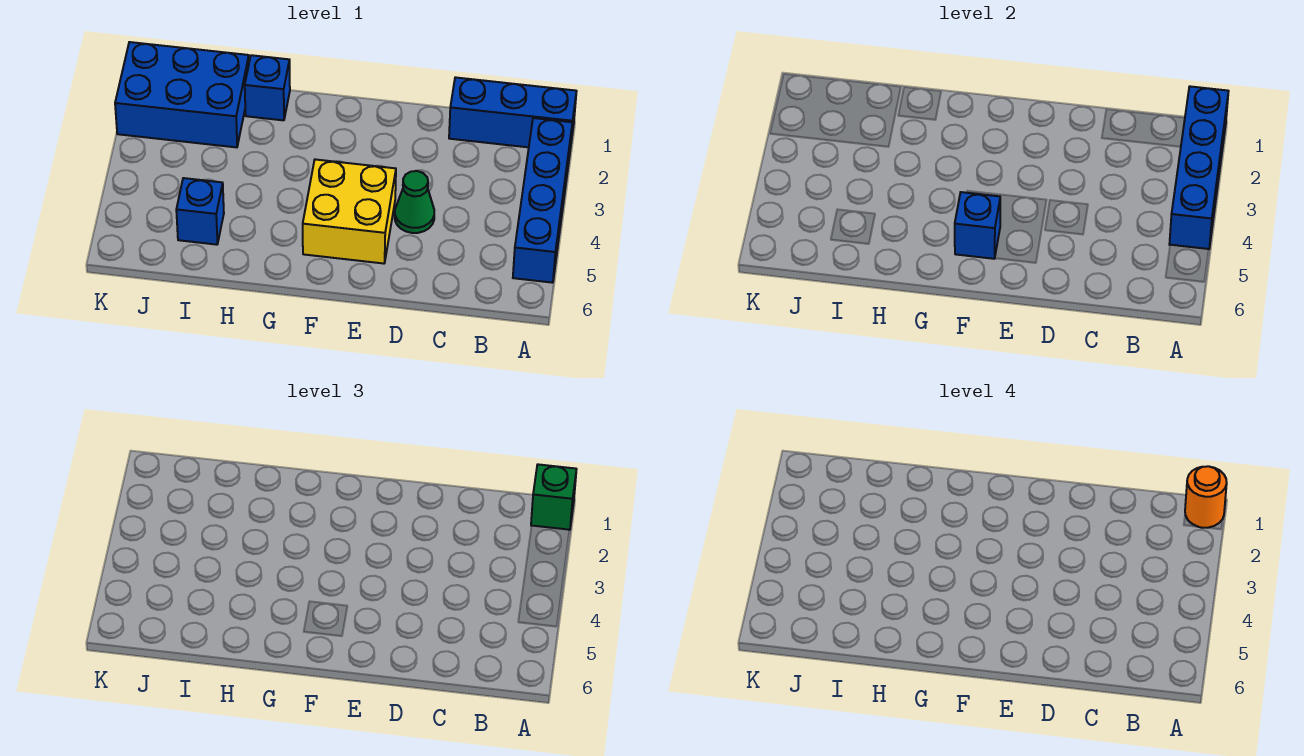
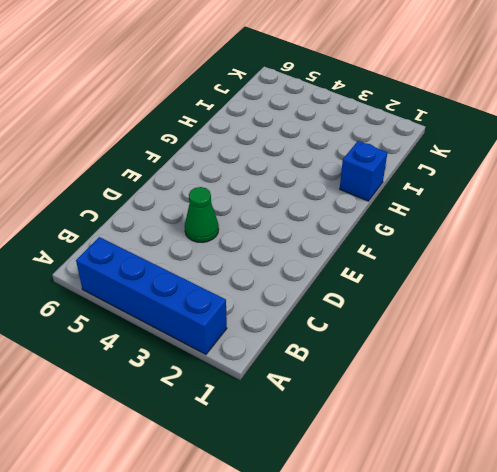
none -> blue brick A1:C1 level 1
none -> yellow brick E4:F5 level 1

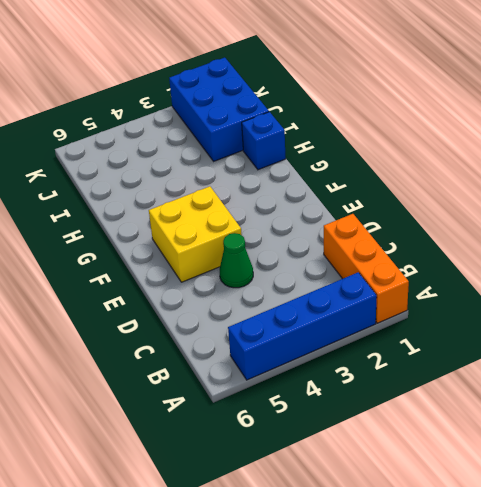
orange brick A1:C1 level 1 -> blue brick A1:C1 level 1
none -> blue brick I5 level 1
none -> blue brick A1:A4 level 2

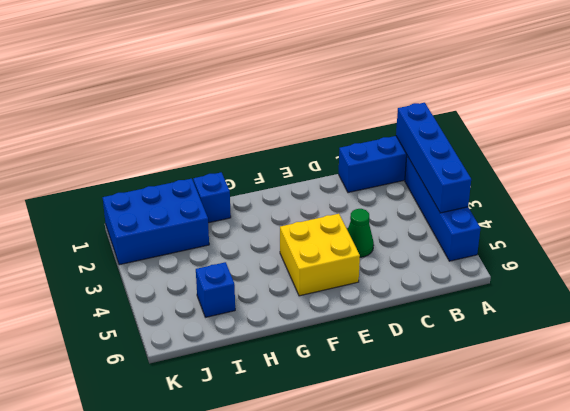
none -> blue brick F5 level 2
none -> green brick A1 level 3

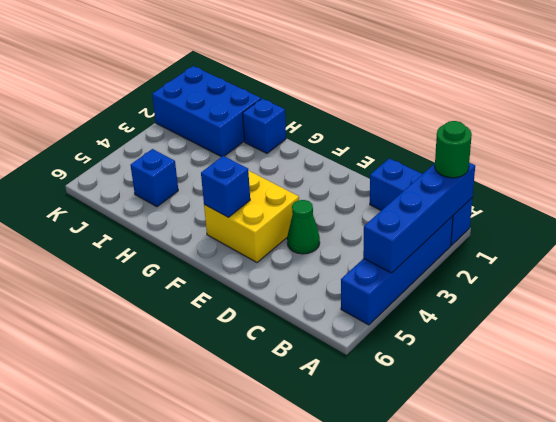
green round brick A1 level 3 -> green brick A1 level 3
none -> orange round brick A1 level 4

